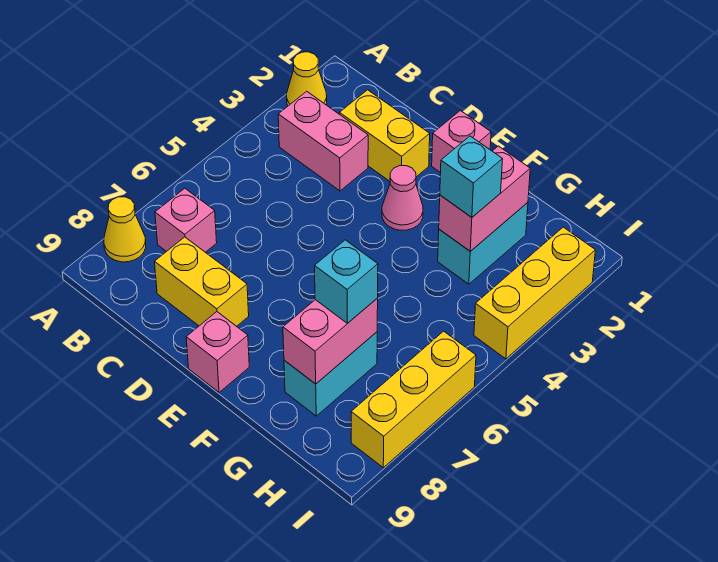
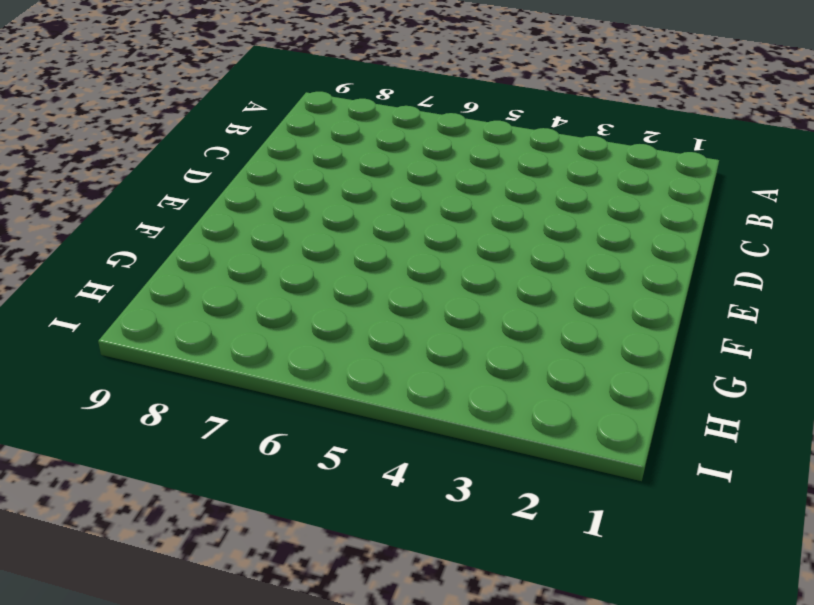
none -> yellow cone A2 level 1
none -> yellow cone A8 level 1
none -> pink brick B3:C3 level 1

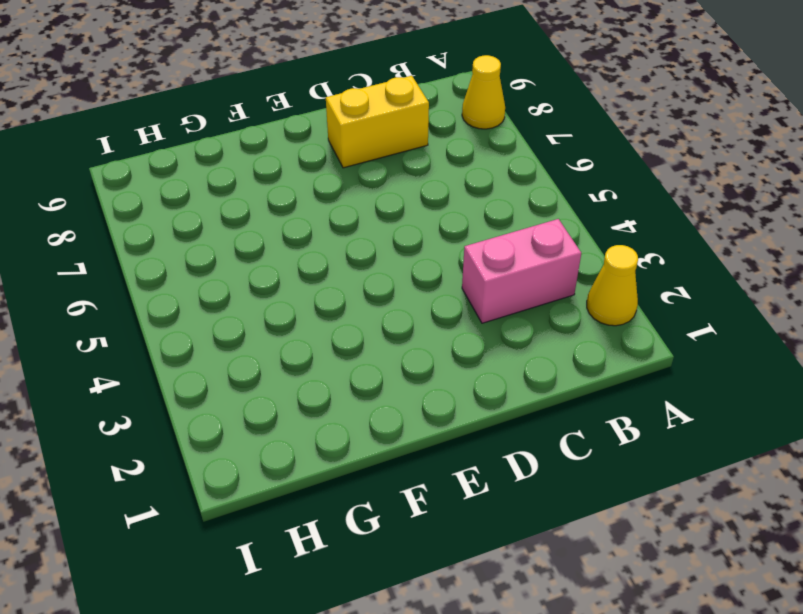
none -> pink brick B7 level 1
none -> yellow brick C2:D2 level 1
none -> pink brick E1 level 1

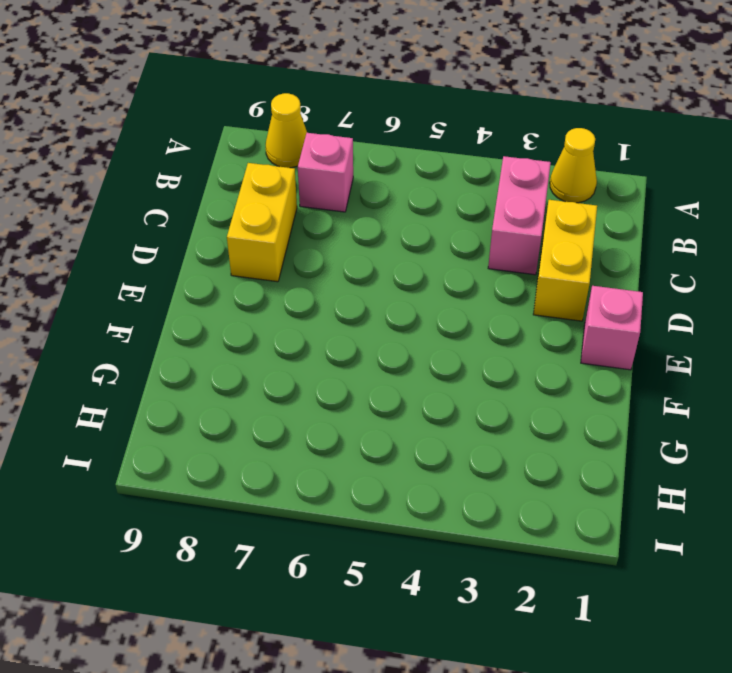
none -> pink cone E3 level 1
none -> pink brick E9 level 1
none -> cyan brick G2:G3 level 1

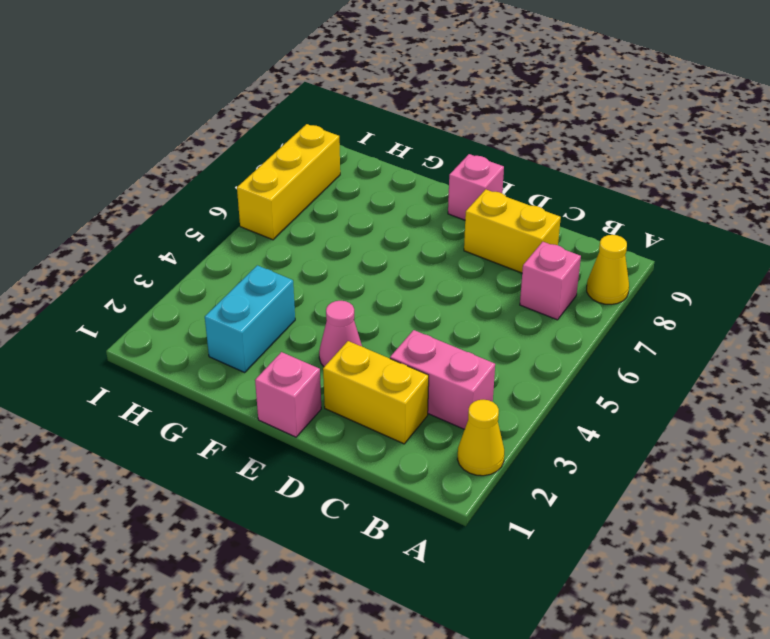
none -> cyan brick G7:G8 level 1
none -> yellow brick I2:I4 level 1
none -> pink brick G2:G3 level 2

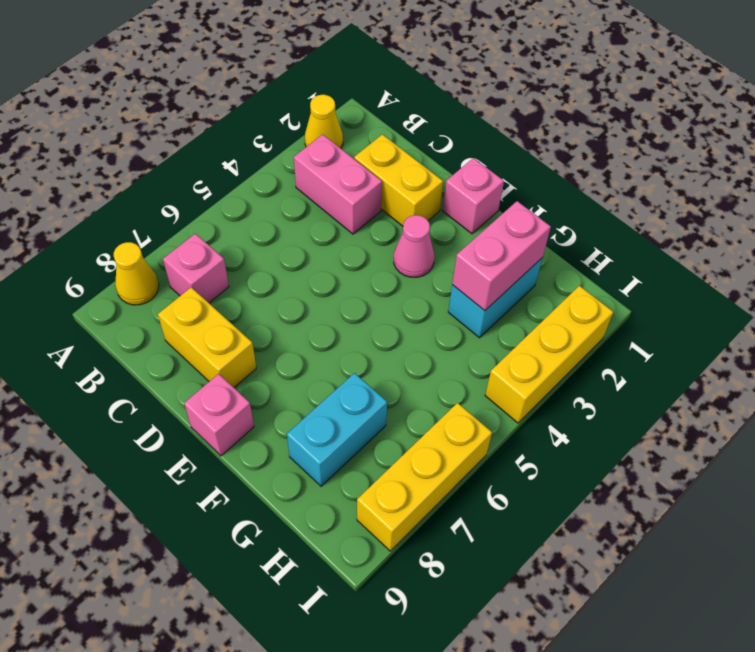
none -> pink brick G7:G8 level 2
none -> cyan brick G3 level 3
none -> cyan brick G7 level 3

